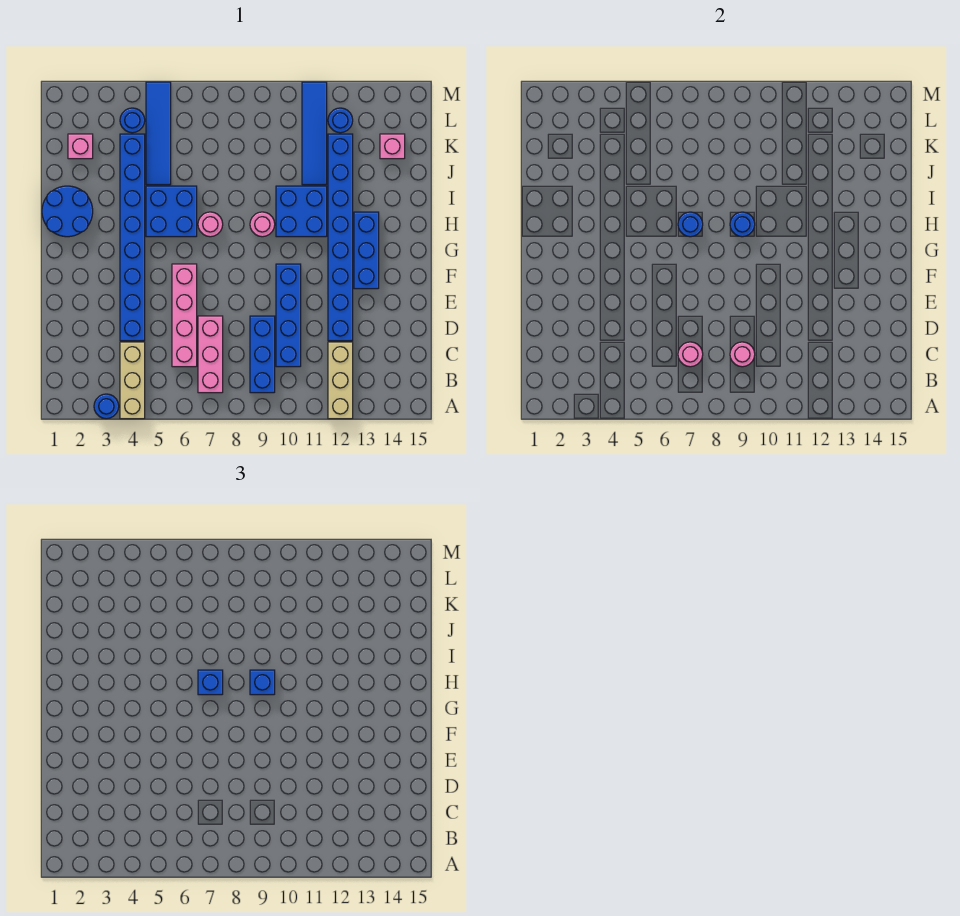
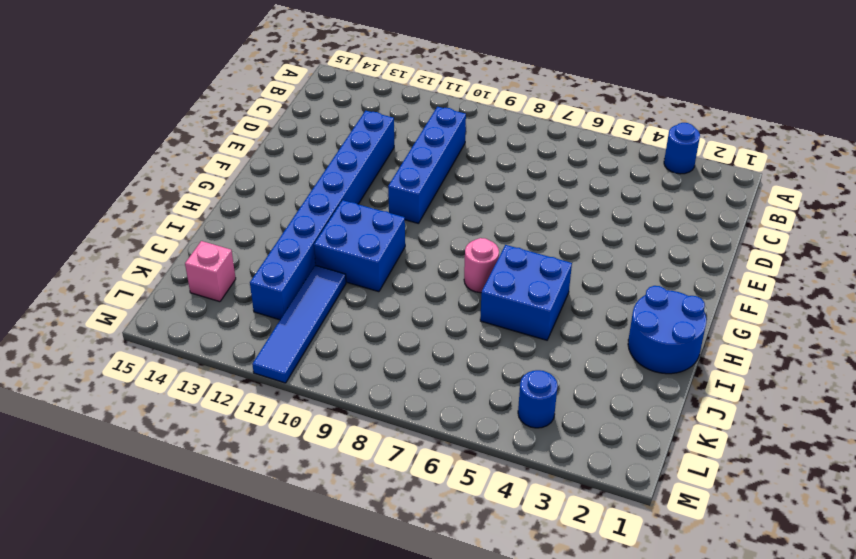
none -> tan brick A4:C4 level 1
none -> tan brick A12:C12 level 1
none -> pink brick B7:D7 level 1

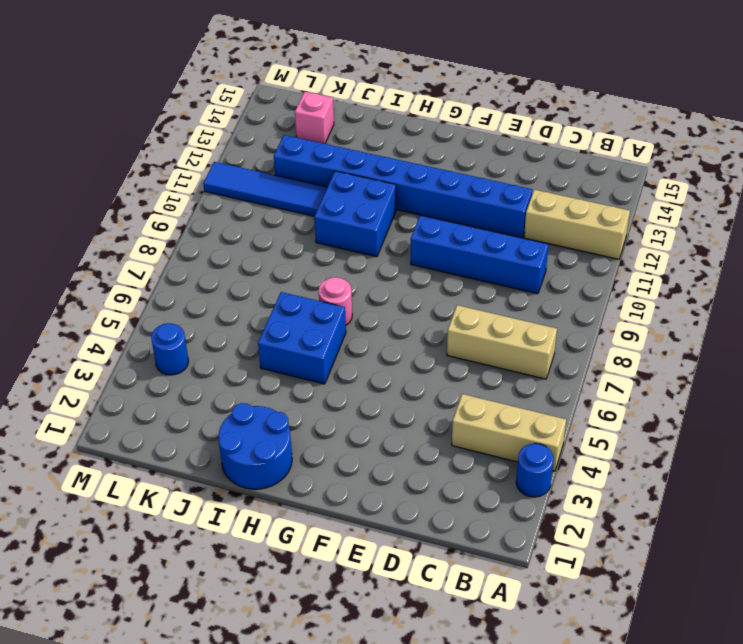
tan brick B7:D7 level 1 -> pink brick B7:D7 level 1
none -> blue brick B9:D9 level 1
none -> pink brick C6:F6 level 1
none -> blue brick D4:K4 level 1

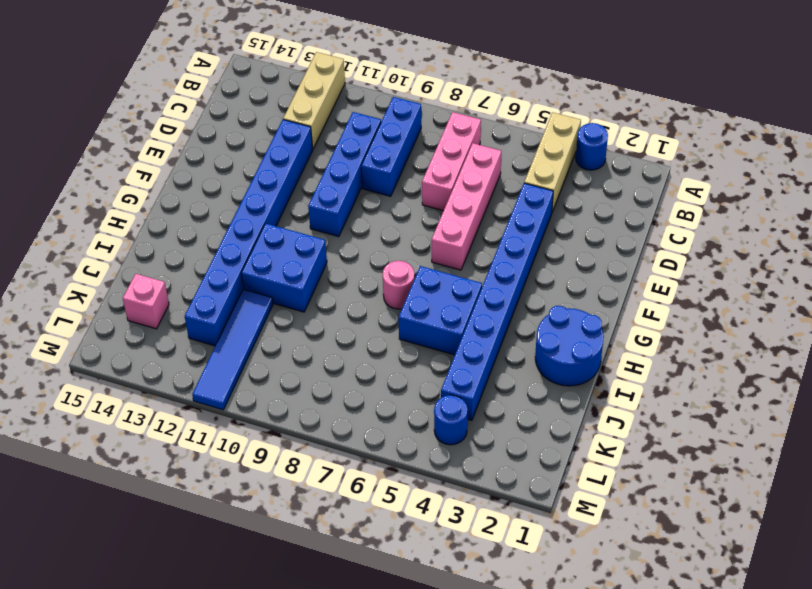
none -> blue brick F13:H13 level 1
none -> pink round brick H9 level 1
none -> blue tile J5:M5 level 1

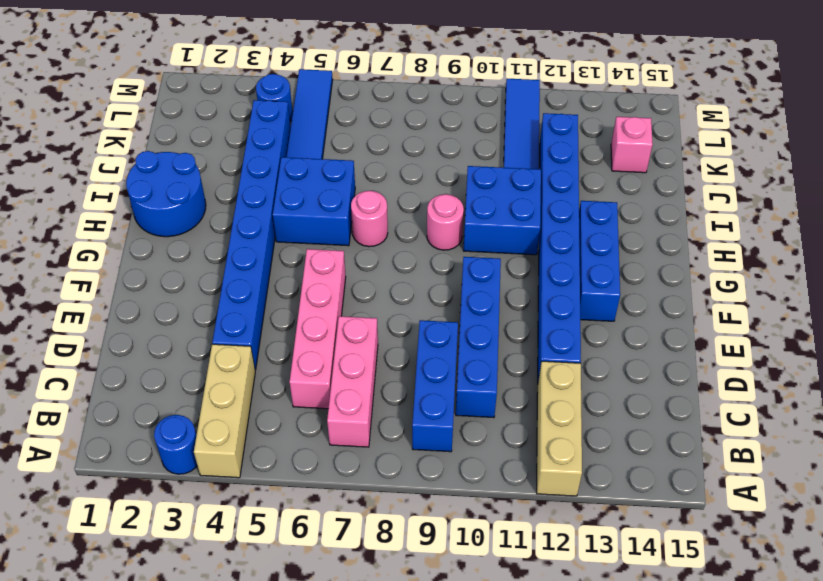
none -> pink brick K2 level 1
none -> blue round brick L12 level 1
none -> pink round brick C7 level 2

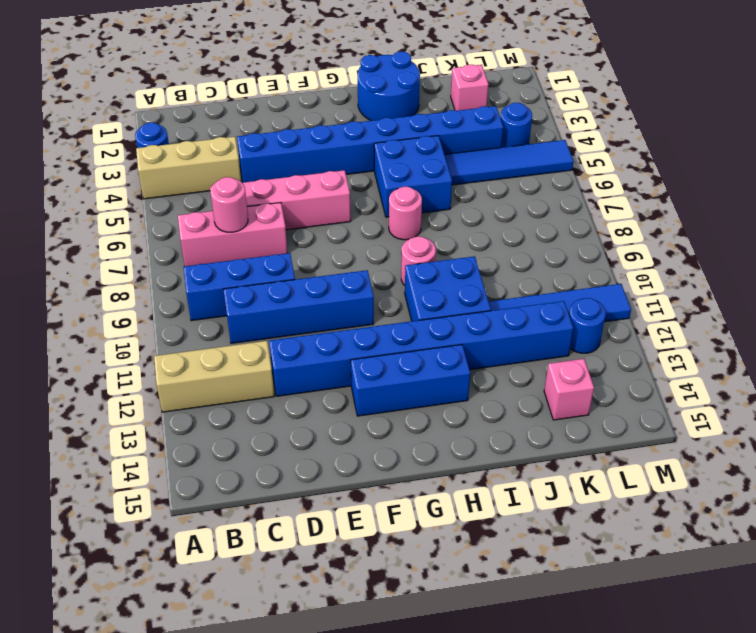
none -> pink round brick C9 level 2
none -> blue round brick H7 level 2
none -> blue round brick H9 level 2

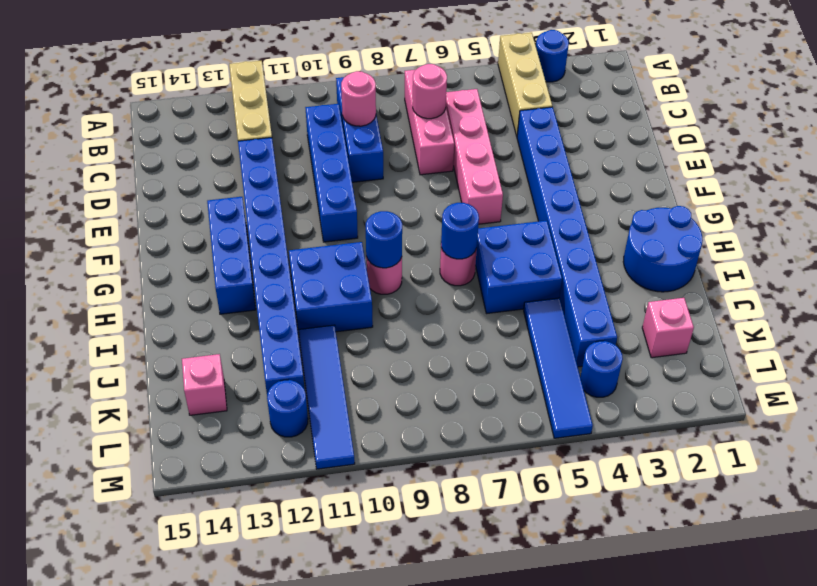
none -> blue brick H7 level 3
none -> blue brick H9 level 3

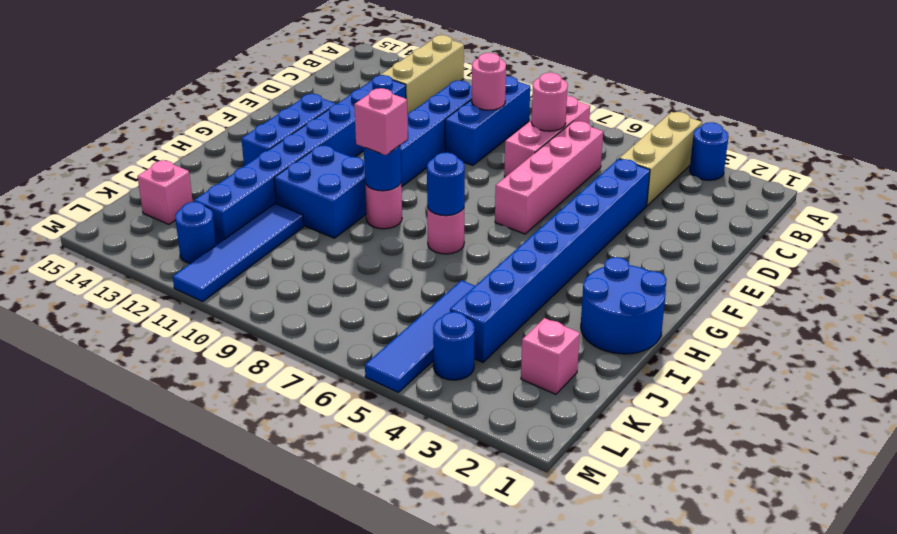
pink brick H9 level 3 -> blue brick H9 level 3
none -> blue brick H5:I6 level 1
none -> blue brick H7 level 3

